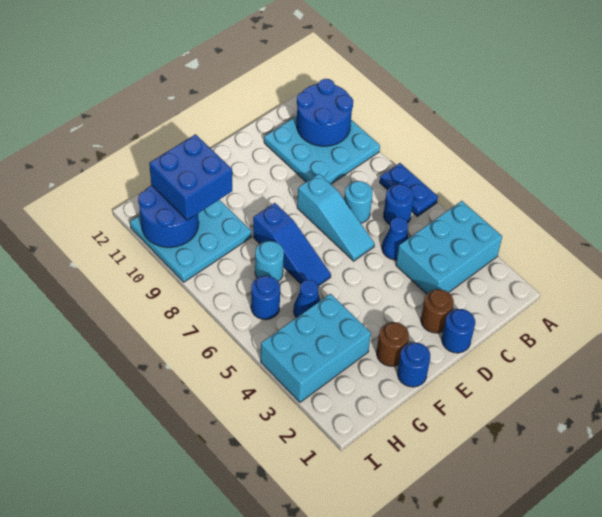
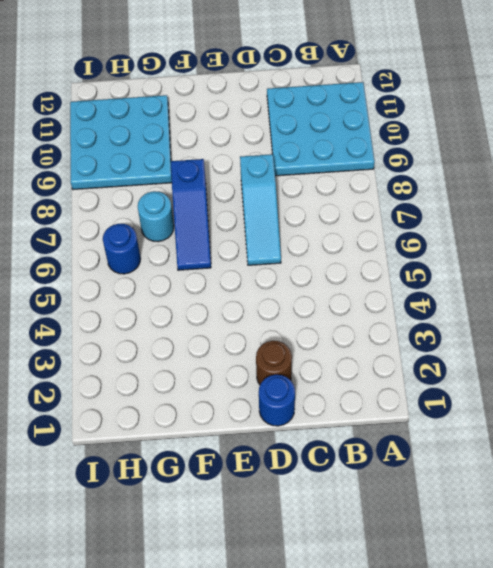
none -> cyan brick A3:C4 level 1
none -> blue plate A6:A7 level 1
none -> blue round brick B6 level 1

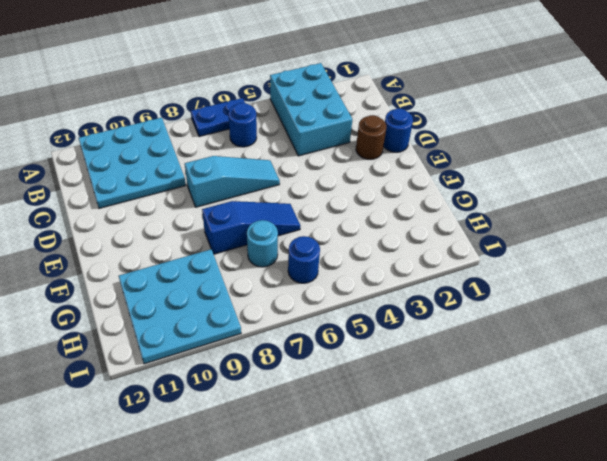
none -> blue cone C5 level 1
none -> cyan round brick C7 level 1
none -> blue round brick F1 level 1

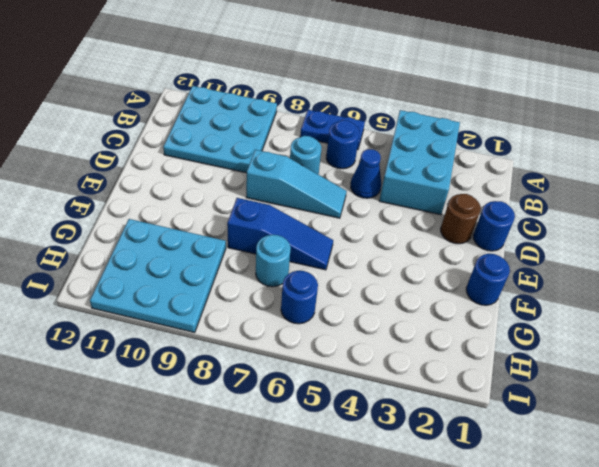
none -> brown round brick F2 level 1
none -> cyan brick G3:I4 level 1
none -> blue cone G5 level 1

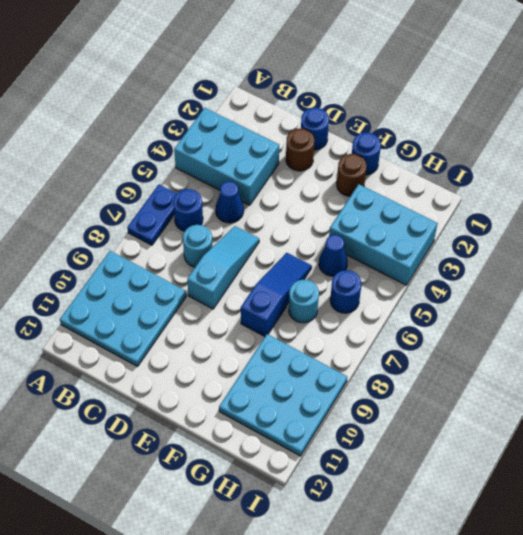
none -> blue round brick A10:B11 level 2
none -> blue round brick H10:I11 level 2
none -> blue brick G10:H11 level 3

